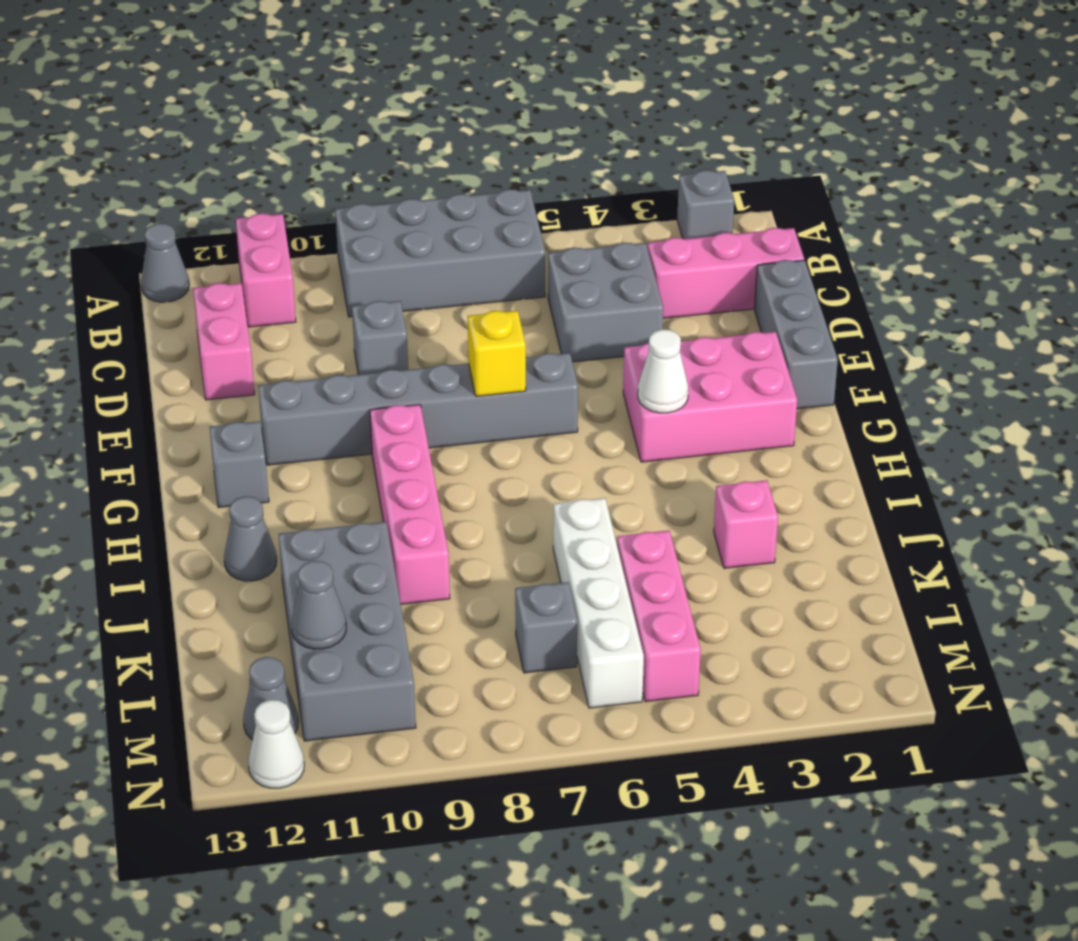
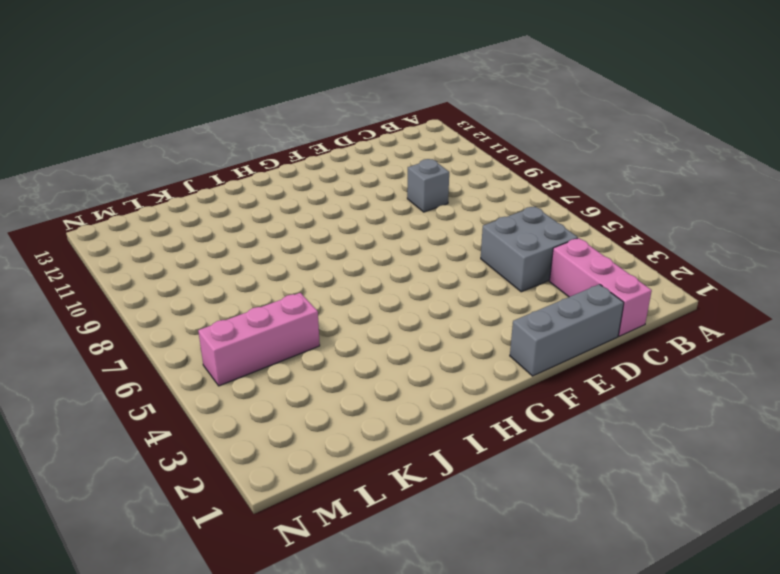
none -> grey brick A2 level 1
none -> grey brick A6:B9 level 1
none -> pink brick A11:B11 level 1

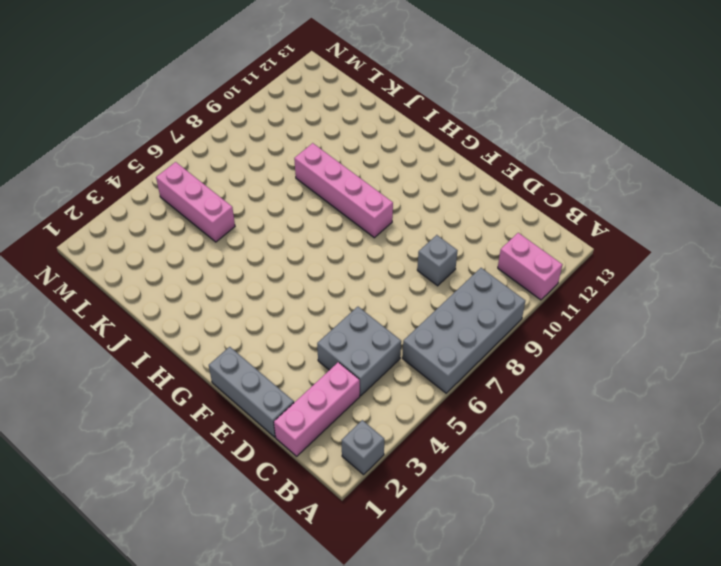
none -> grey cone A13 level 1
none -> pink brick C12:D12 level 1
none -> pink brick F2:G4 level 1

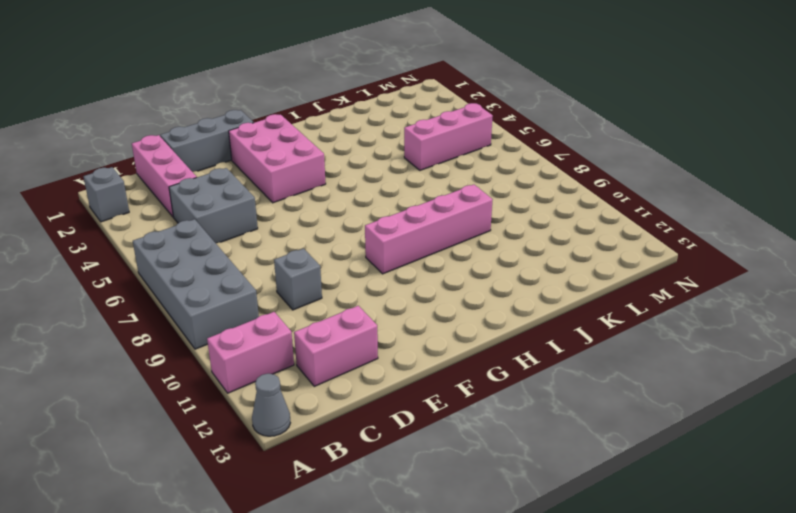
none -> grey brick F6:F11 level 1
none -> grey brick G12 level 1
none -> grey cone I12 level 1

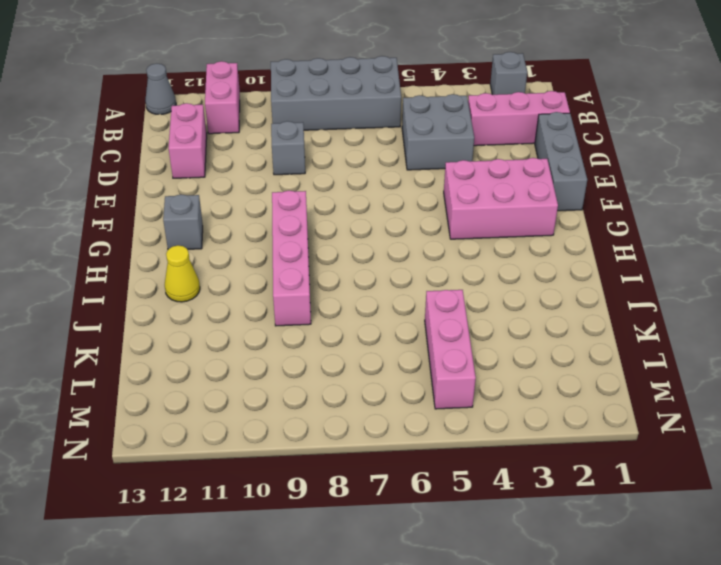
yellow cone I12 level 1 -> grey cone I12 level 1
none -> grey brick F6:F11 level 1
none -> pink brick J3 level 1
none -> white brick J6:M6 level 1

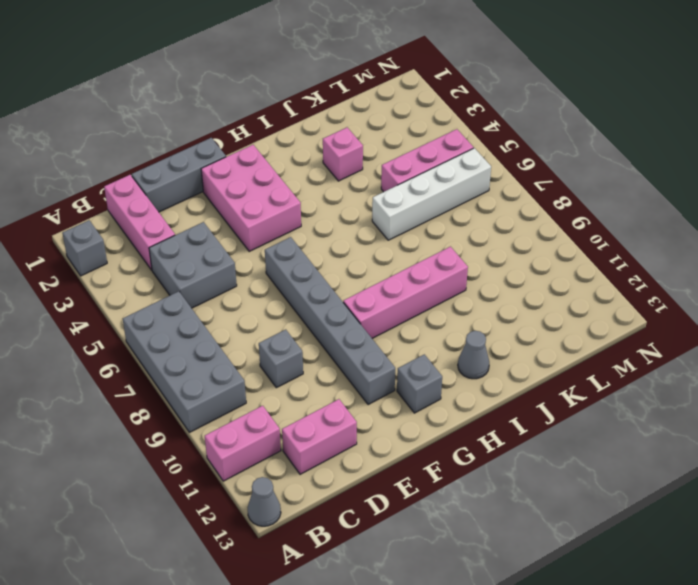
none -> grey brick J10:M11 level 1
none -> grey brick L7 level 1
none -> grey cone M12 level 1

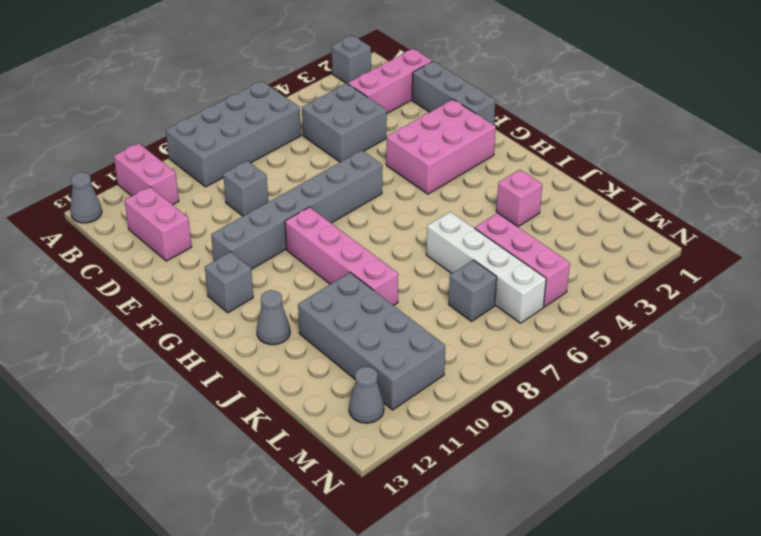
none -> white cone N12 level 1
none -> yellow brick F7 level 2
none -> white cone G4 level 2

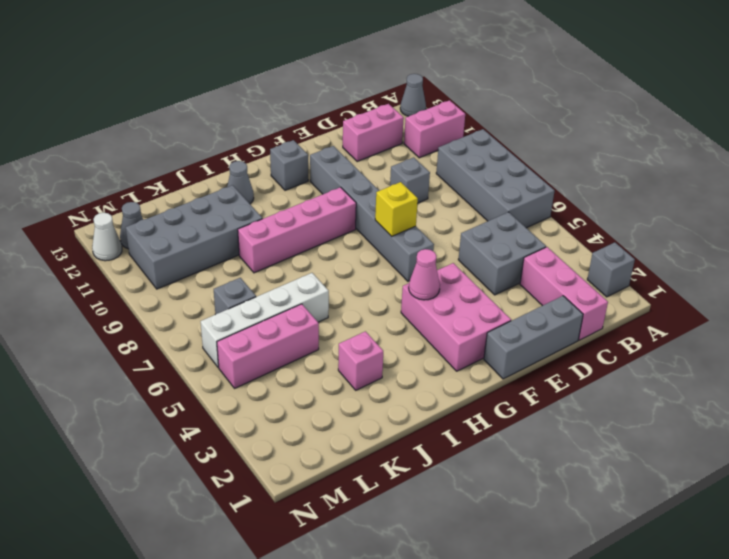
pink cone G4 level 2 -> white cone G4 level 2
none -> grey cone L11 level 2

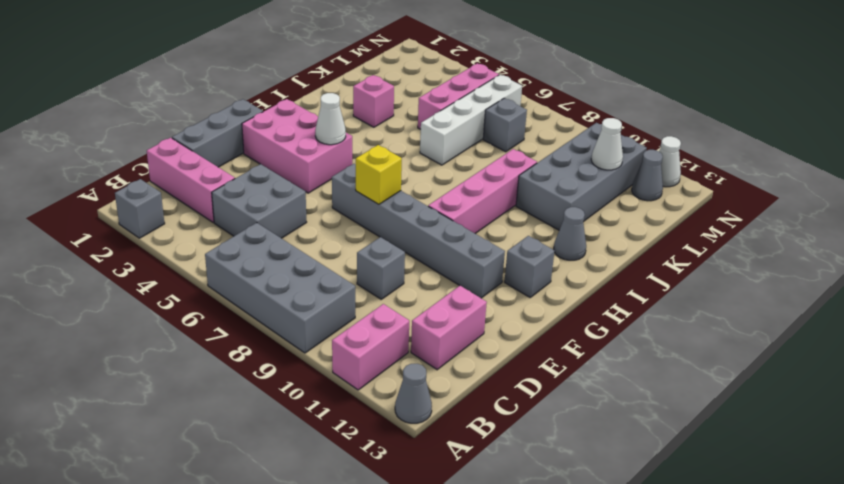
white cone L11 level 2 -> grey cone L11 level 2

